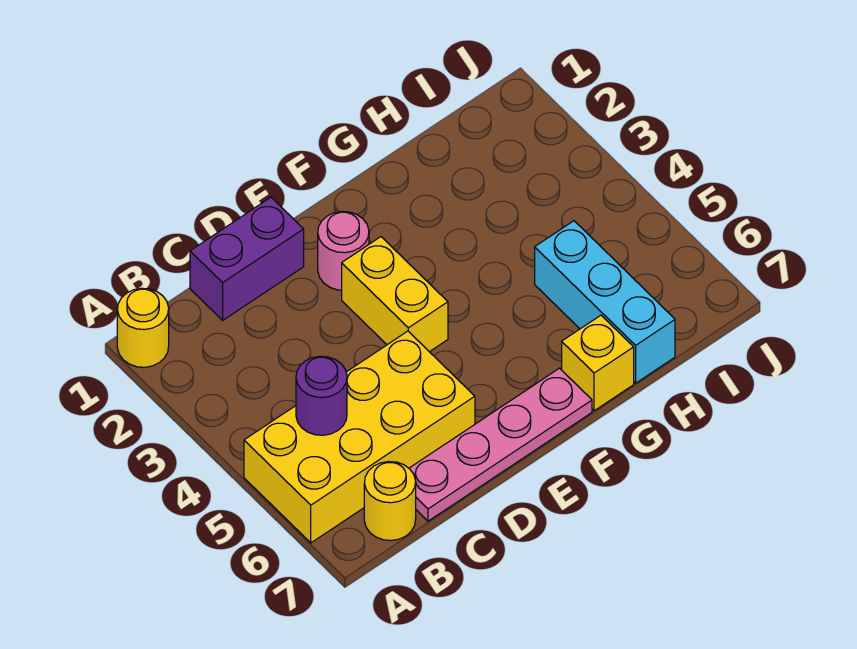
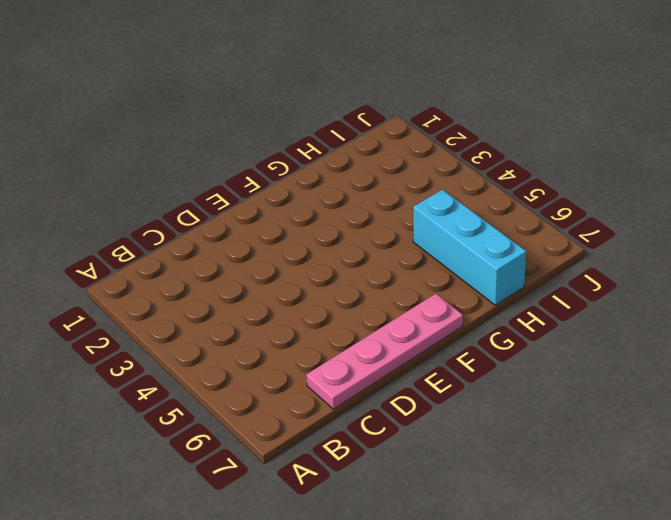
none -> yellow round brick A1 level 1
none -> yellow brick A5:D6 level 1

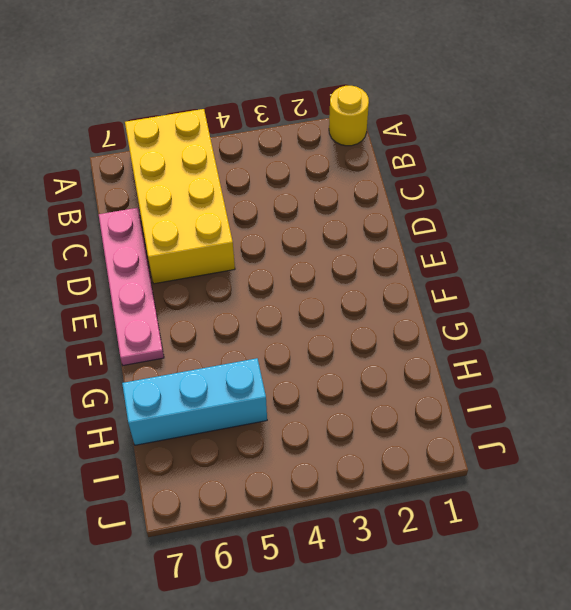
none -> yellow round brick B7 level 1
none -> purple brick C1:D1 level 1

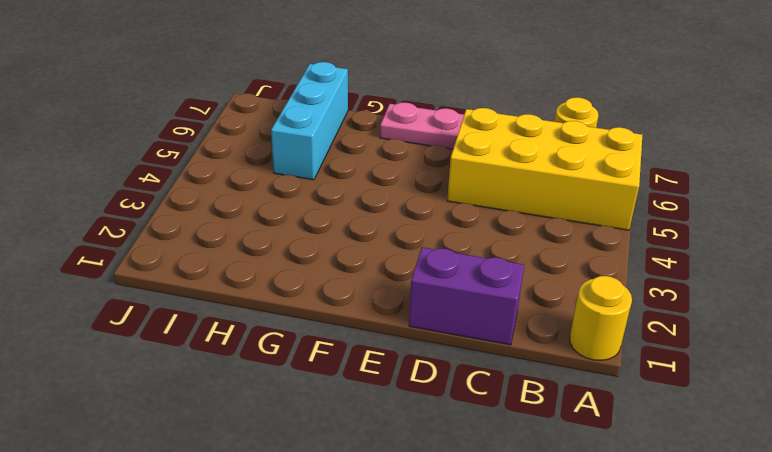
none -> pink round brick E2 level 1
none -> yellow brick E3:E4 level 1

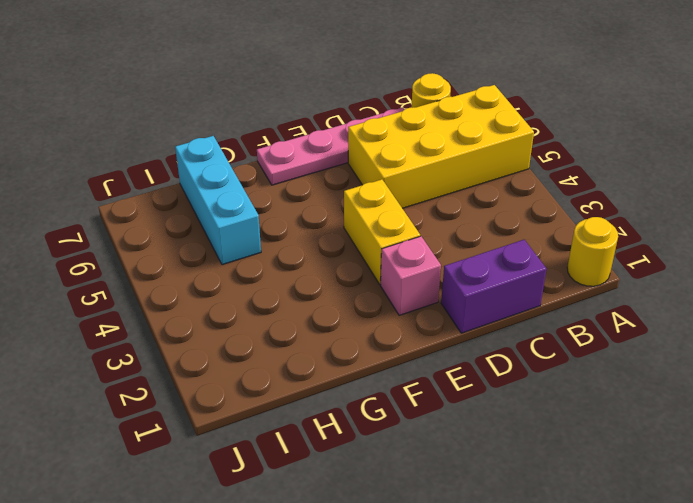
pink brick E2 level 1 -> pink round brick E2 level 1
none -> yellow brick G7 level 1
none -> purple round brick B5 level 2

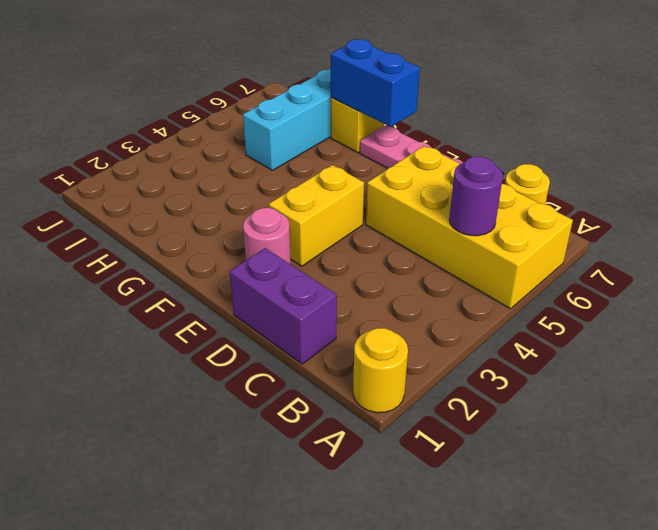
blue brick F7:G7 level 2 -> none

